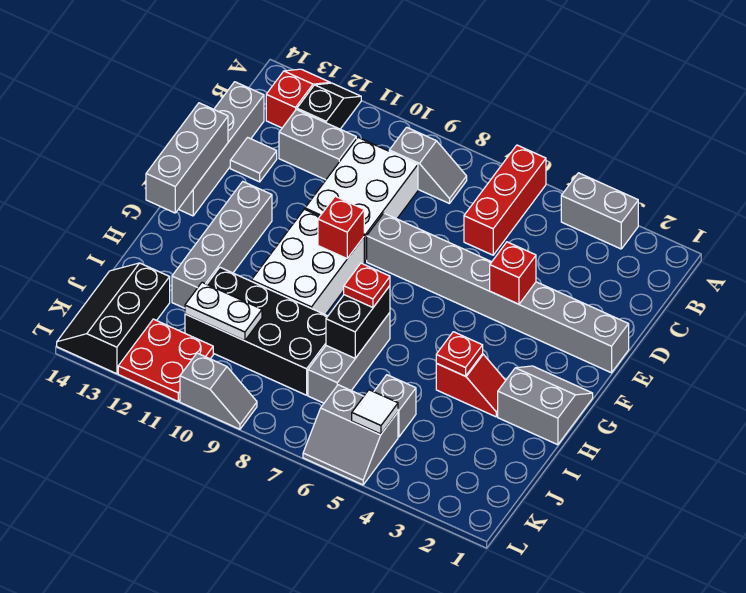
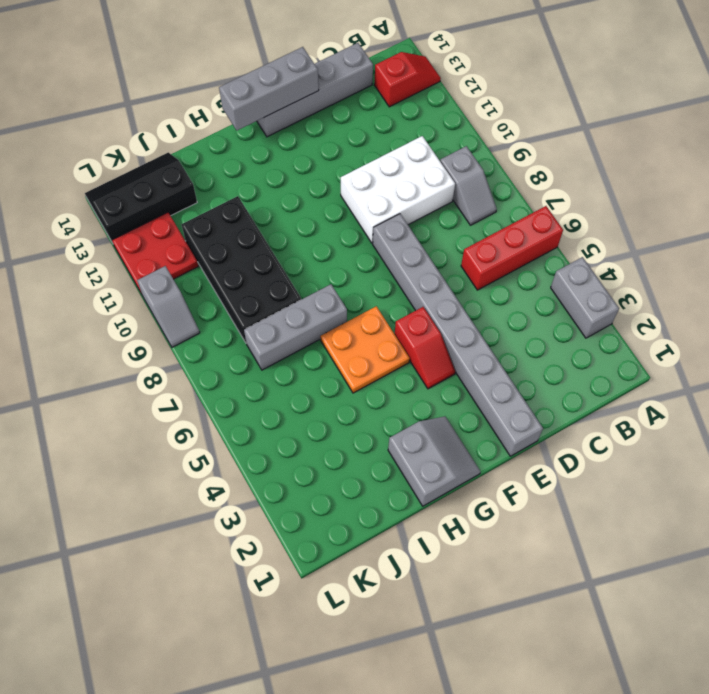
red slope F4:F5 level 1 top 5 -> red slope H3:H4 level 1 top 4
orange plate G5:H6 level 1 -> none
none -> black slope A12:B12 level 1 top B
none -> grey brick C11:C12 level 1
none -> grey tile D13 level 1

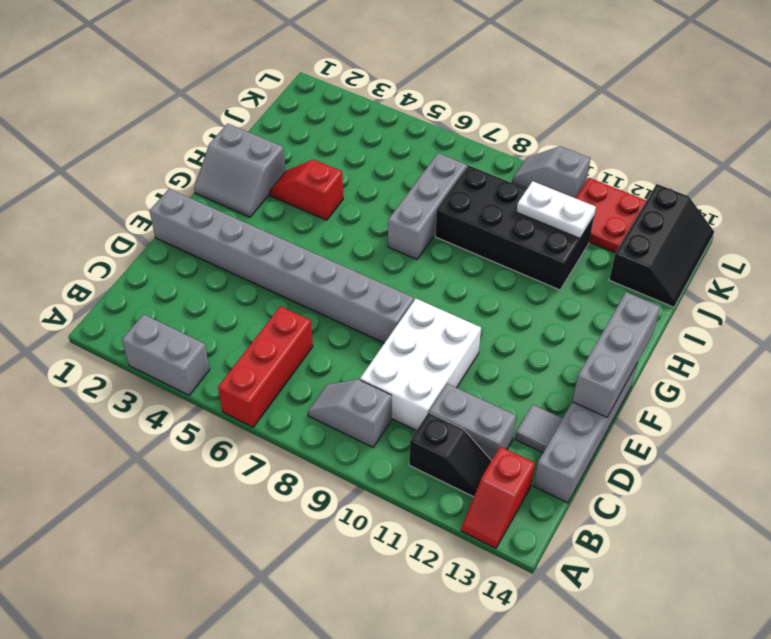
black slope B11:B12 level 1 top 11 -> black slope A12:B12 level 1 top B
none -> white brick F9:H10 level 1
none -> grey brick F12:I12 level 1
none -> grey brick J5 level 1

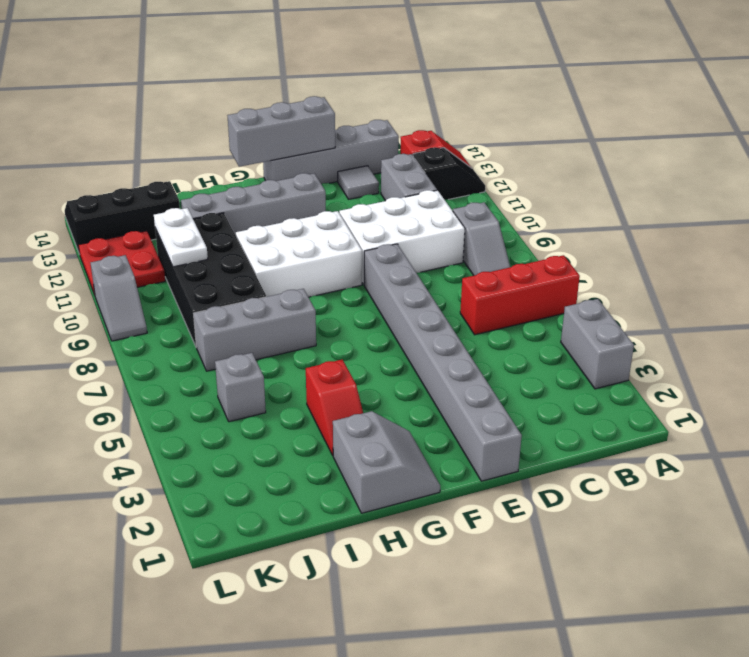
none -> grey slope K5:L6 level 1 top K
none -> red brick E4 level 2
none -> red brick F9 level 2

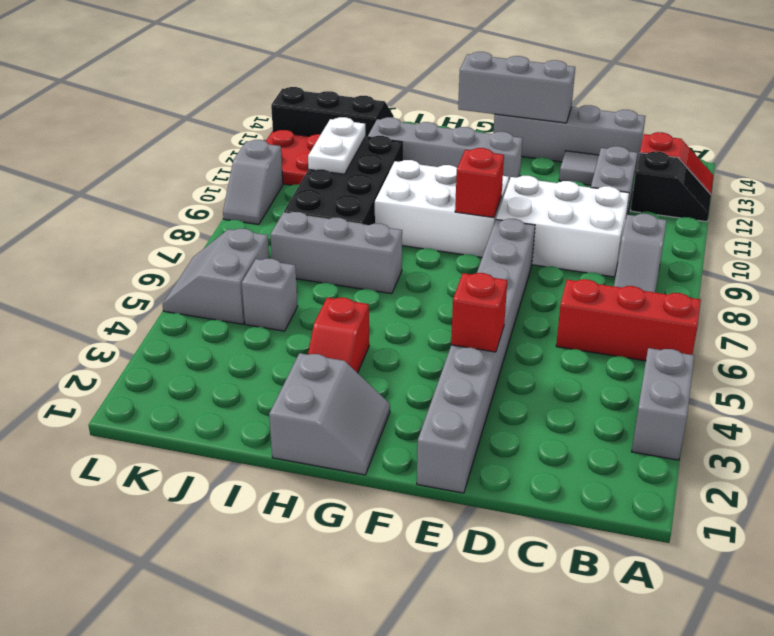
none -> red plate H4 level 2
none -> black brick H7:I7 level 2
none -> white tile K5 level 2

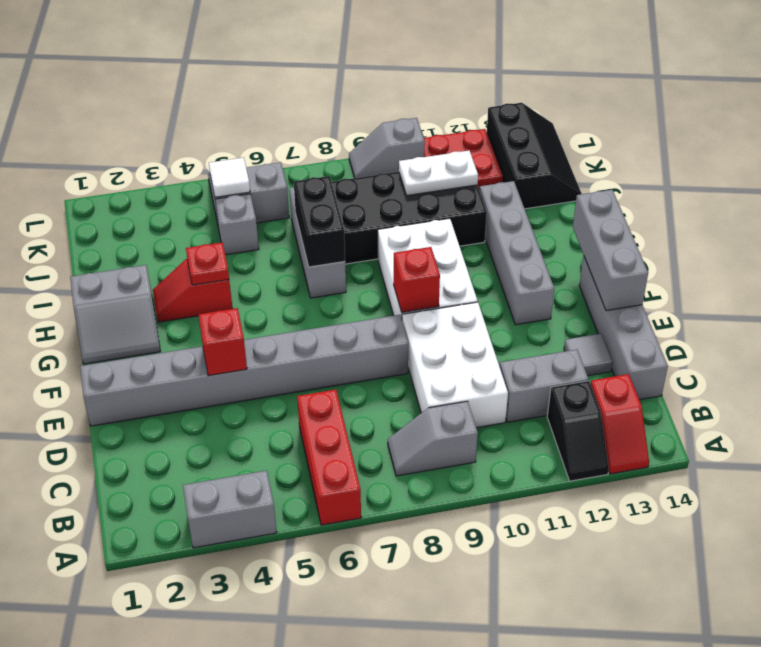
none -> red plate H7 level 3

